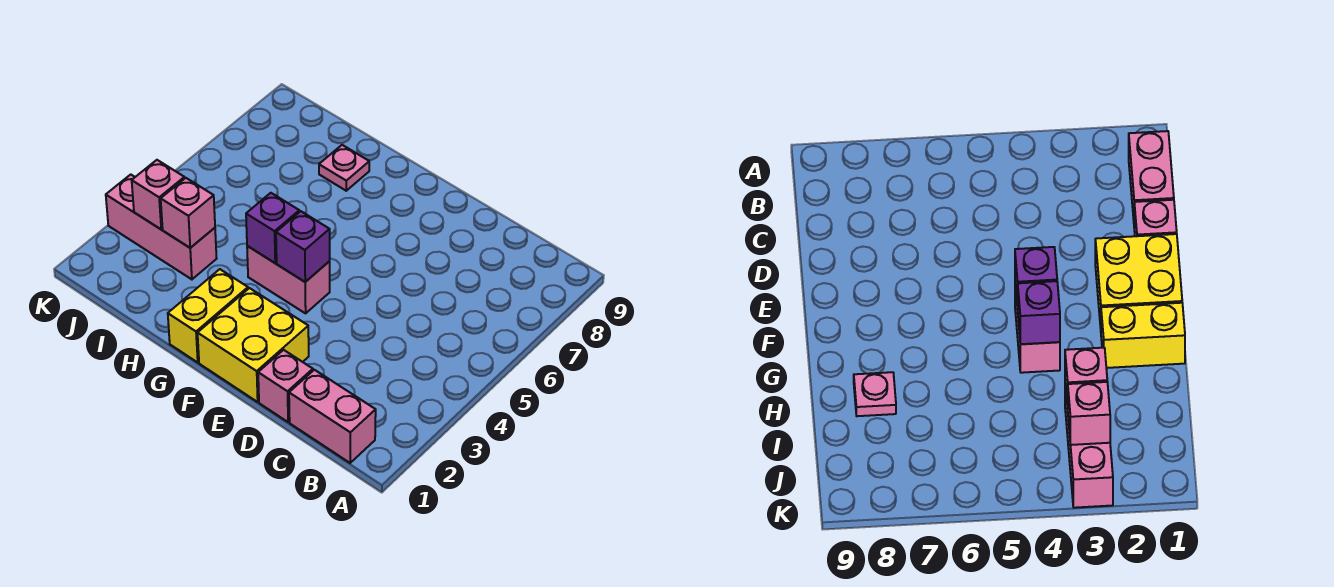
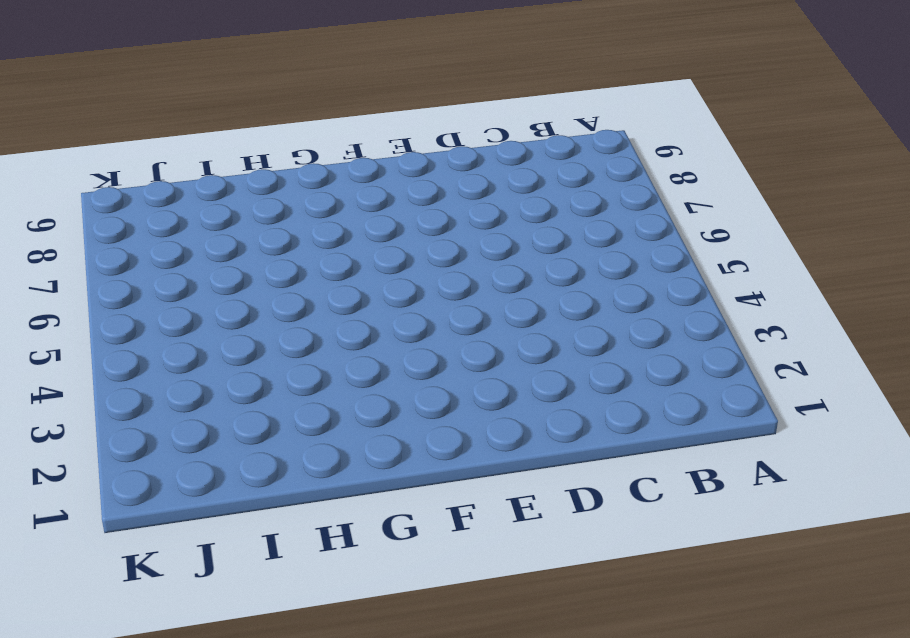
none -> pink brick B1:C1 level 1
none -> pink brick D1 level 1

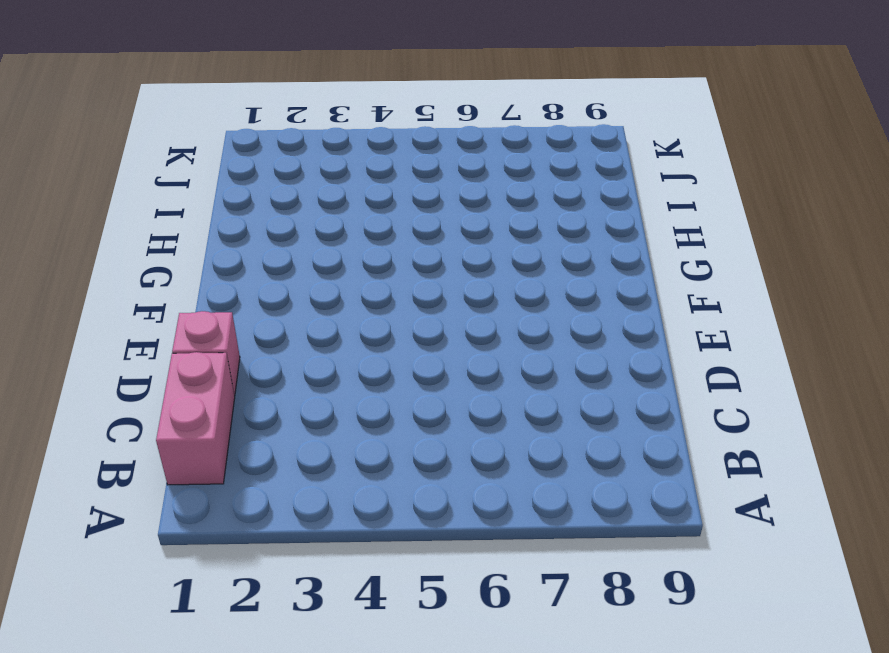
none -> yellow brick E1:F2 level 1
none -> pink brick F4:G4 level 1

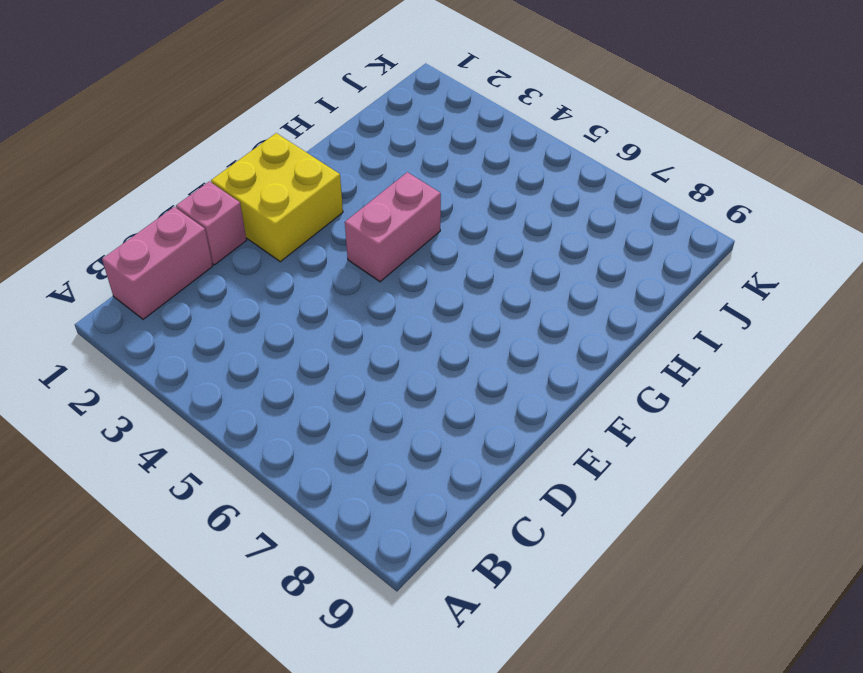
none -> yellow brick G1:G2 level 1
none -> pink plate H8 level 1

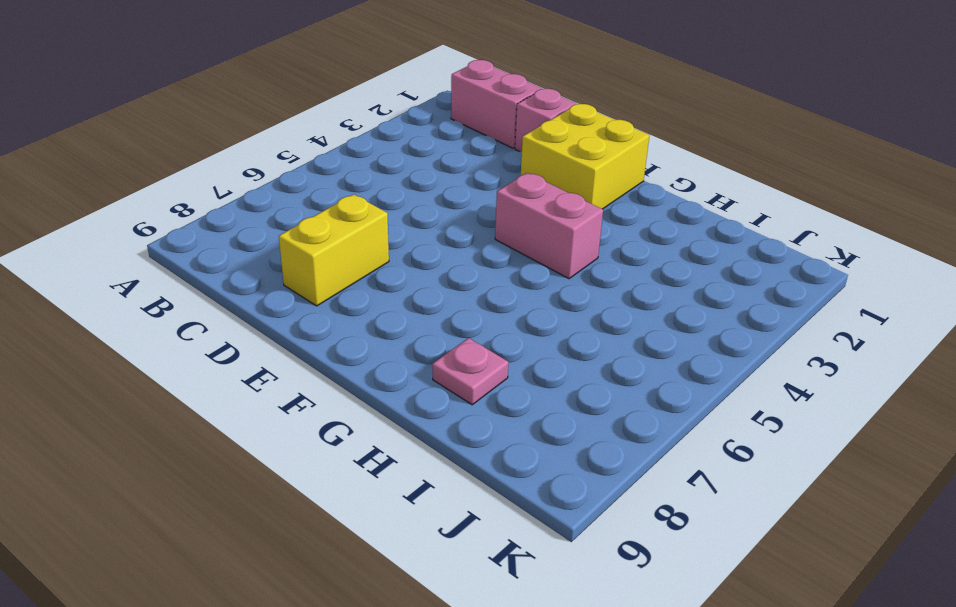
yellow brick D7:D8 level 1 -> yellow brick G1:G2 level 1
none -> pink brick I3:K3 level 1
none -> purple brick F4 level 2

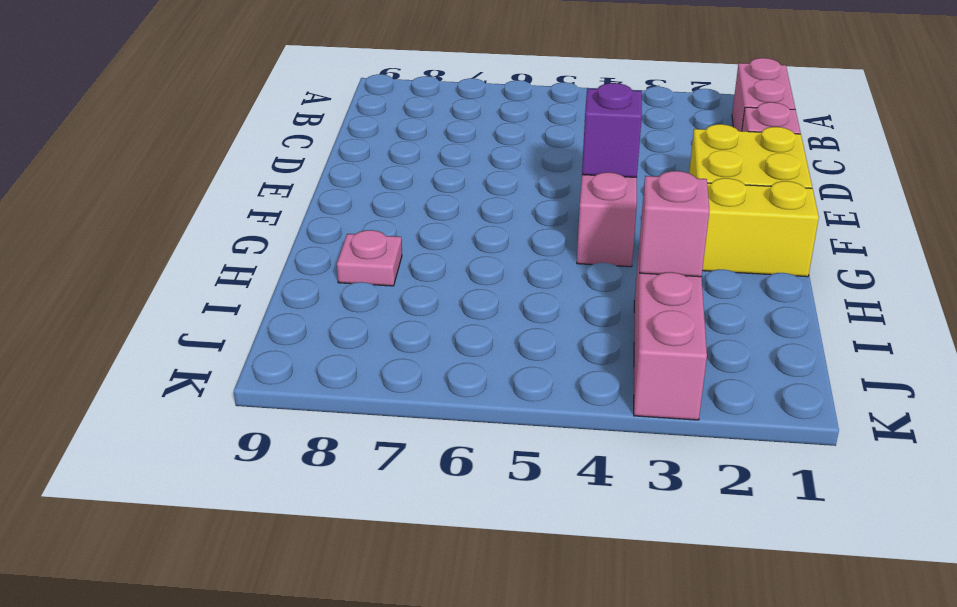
none -> purple brick G4 level 2
none -> pink brick J3 level 2

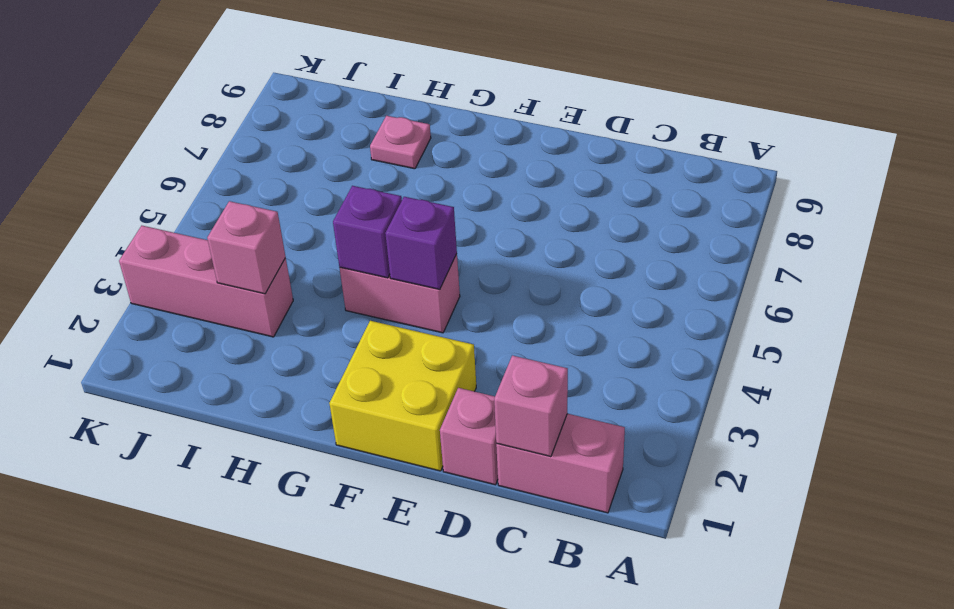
pink brick C1 level 2 -> pink brick J3 level 2
none -> yellow brick G1:G2 level 1

